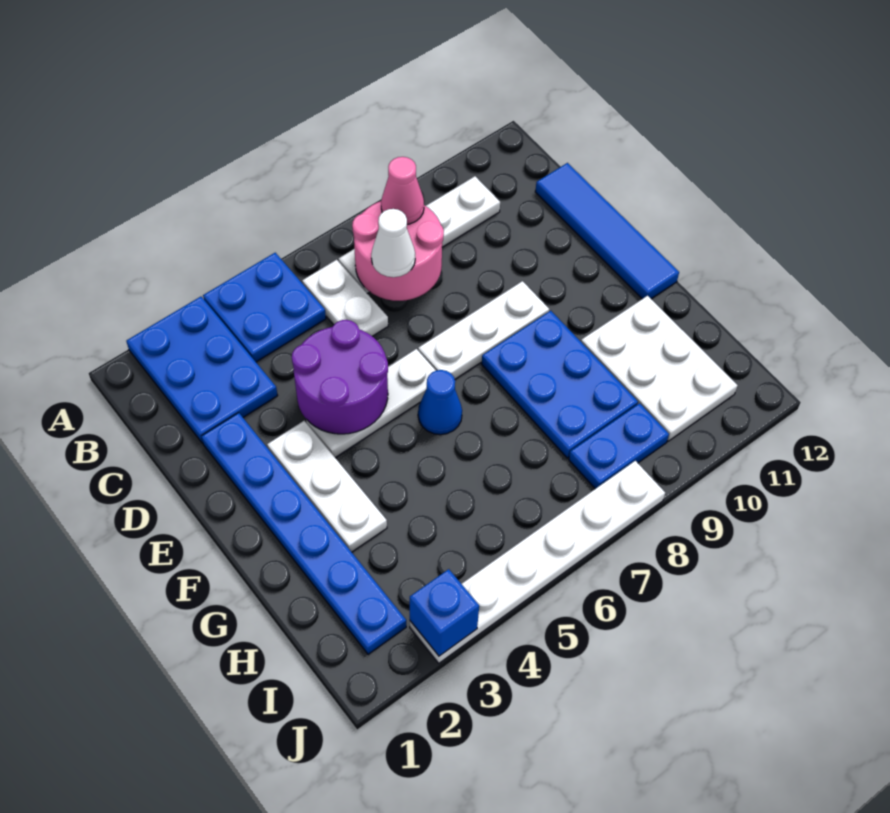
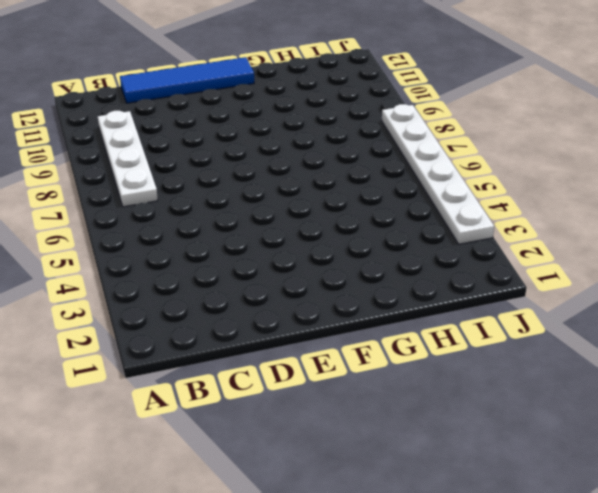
none -> blue plate A2:C3 level 1
none -> blue plate A4:B5 level 1
none -> white plate B6:C6 level 1

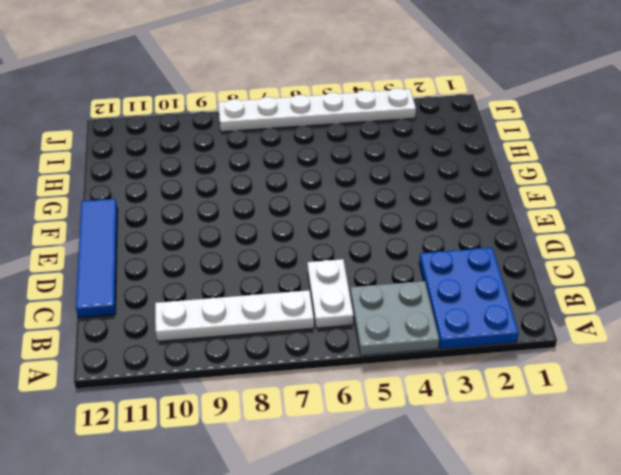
grey plate A4:B5 level 1 -> blue plate A4:B5 level 1
none -> blue plate D2:I2 level 1
none -> white plate E3:G3 level 1
none -> white plate E4:E6 level 1

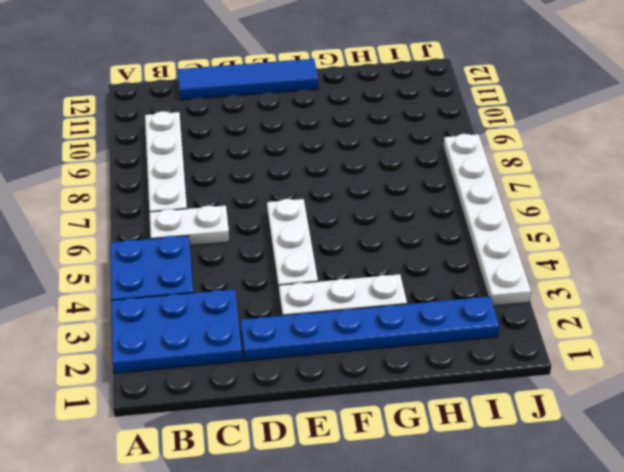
none -> white plate E7:E9 level 1
none -> blue cone F6 level 1
none -> blue plate F8:H9 level 1

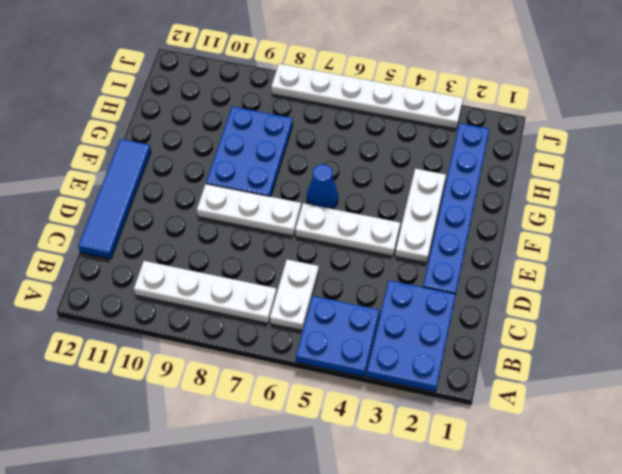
none -> white plate G10:I11 level 1
none -> blue plate I8:I9 level 1
none -> pink round brick B7:C8 level 2

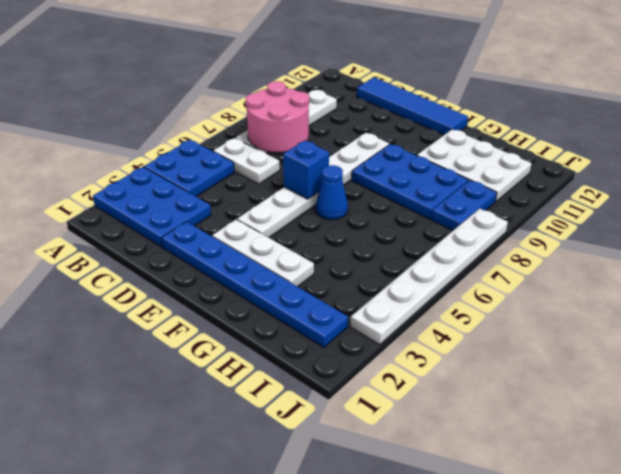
blue brick E6 level 2 -> blue brick J3 level 2
none -> purple round brick D4:E5 level 2
none -> pink cone B8 level 3
none -> white cone C7 level 3

